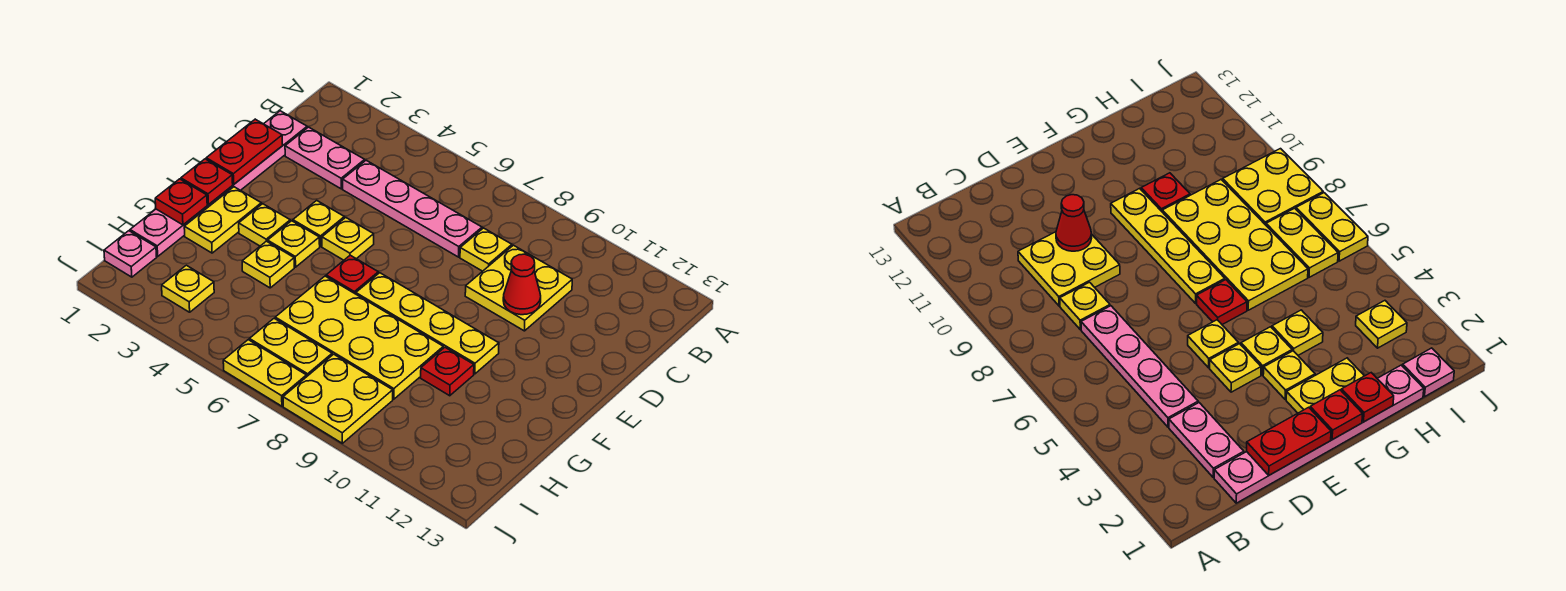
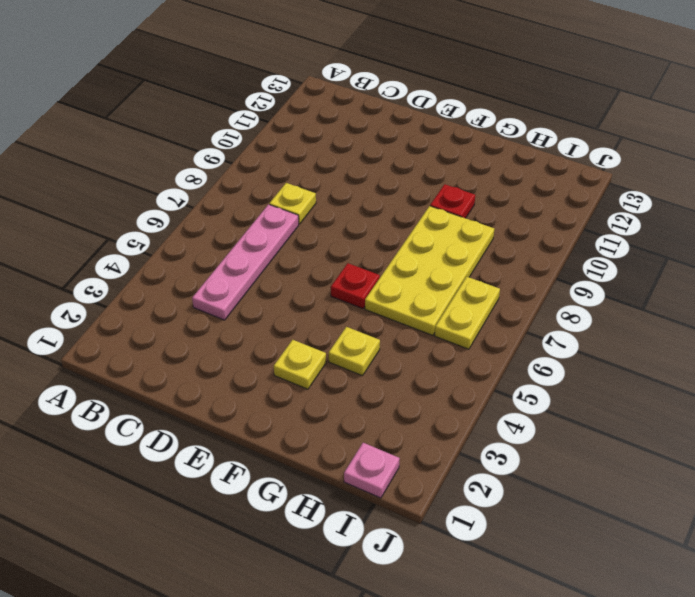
none -> pink plate C1:H1 level 1
none -> pink plate C2:C3 level 1
none -> yellow plate C9:D10 level 1

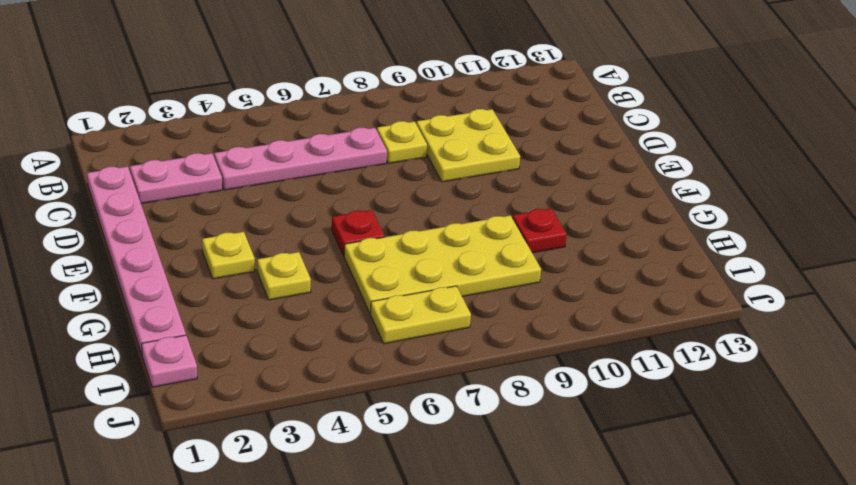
none -> yellow plate E4 level 1
none -> yellow plate E5 level 1
none -> yellow plate F2:G2 level 1

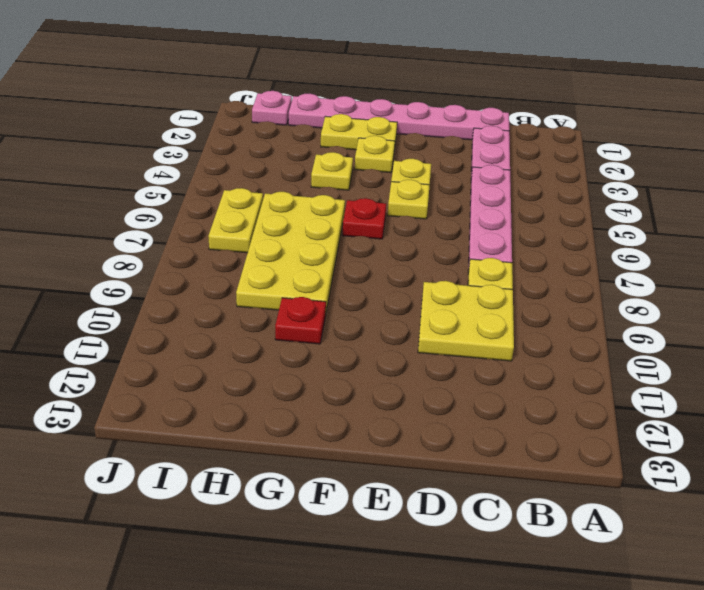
none -> yellow plate F4 level 1
none -> yellow plate F7:F10 level 1
none -> yellow plate I3 level 1

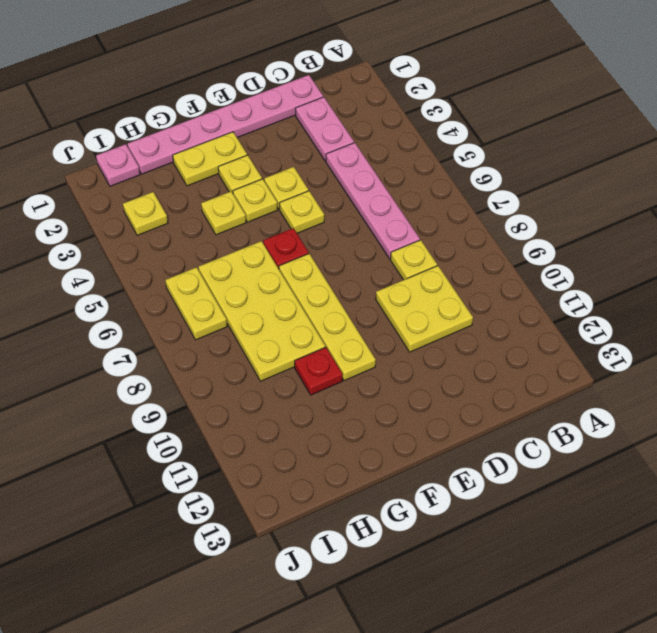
none -> yellow plate I8:J9 level 1
none -> yellow plate J6:J7 level 1
none -> red plate D1:E1 level 2

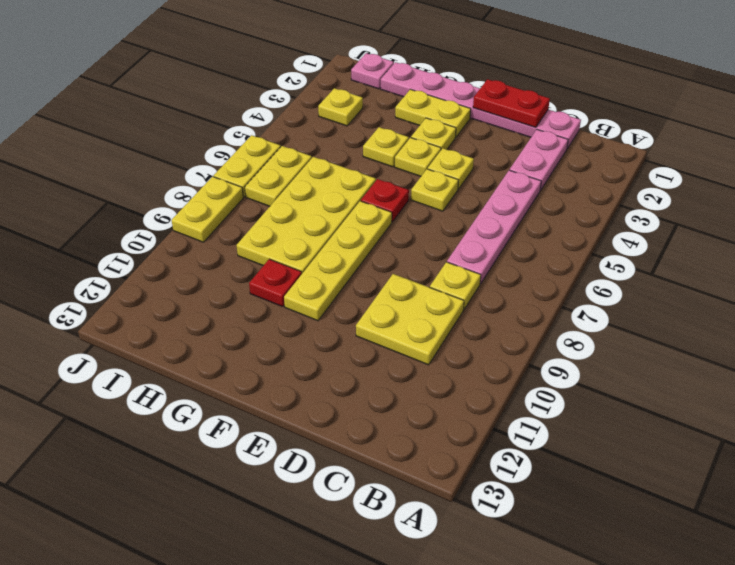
yellow plate J8:J9 level 1 -> yellow plate I8:J9 level 1
none -> red cone D10 level 2
none -> red plate F1 level 2
none -> red plate G1 level 2

